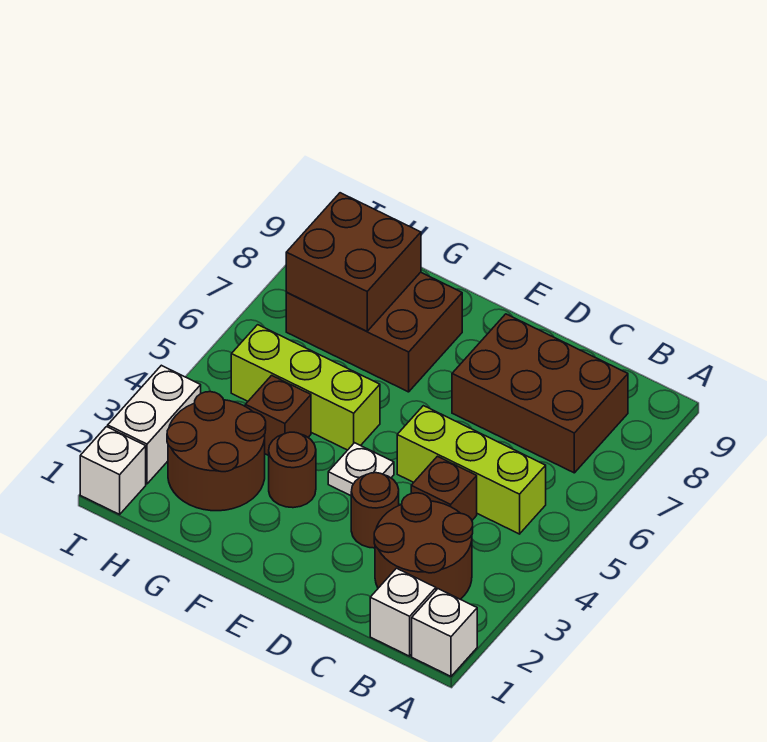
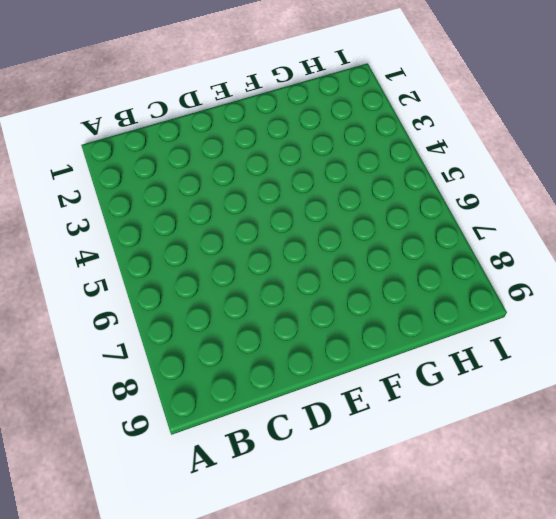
none -> white brick A1 level 1
none -> white brick B1 level 1
none -> brown round brick B2:C3 level 1

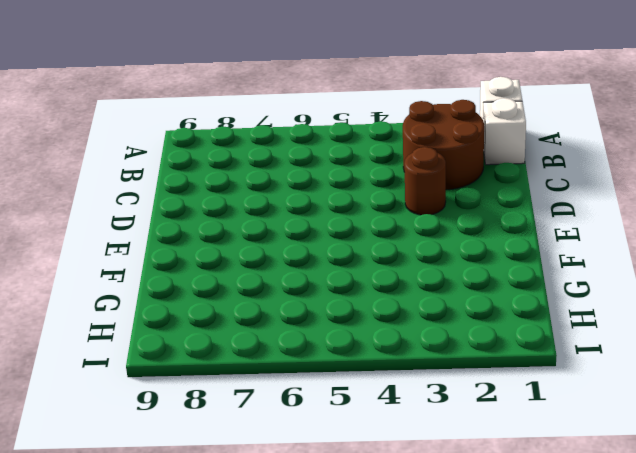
none -> lime brick B5:D5 level 1
none -> brown brick B7:D8 level 1
none -> brown brick C4 level 1

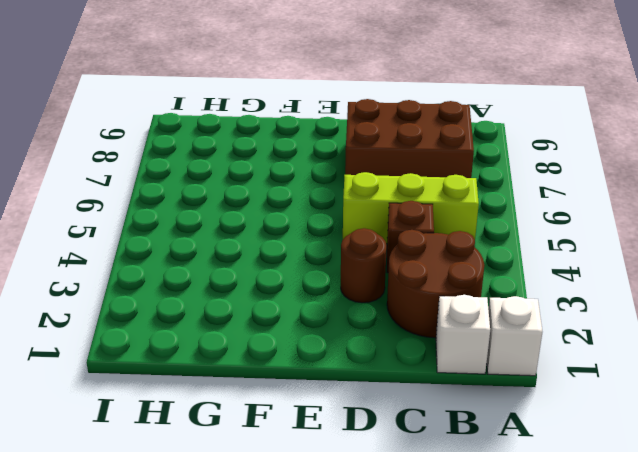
none -> white plate E4 level 1
none -> brown round brick F3 level 1
none -> lime brick F5:H5 level 1

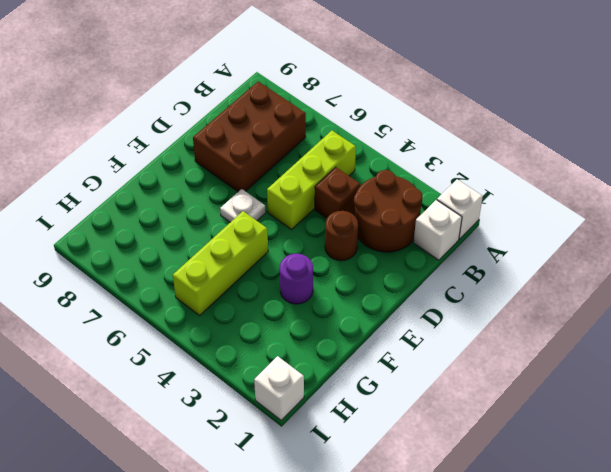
white plate E6 level 1 -> white plate E4 level 1
purple round brick F3 level 1 -> brown round brick F3 level 1
none -> brown brick F7:H8 level 1
none -> brown round brick G2:H3 level 1
none -> brown brick G4 level 1

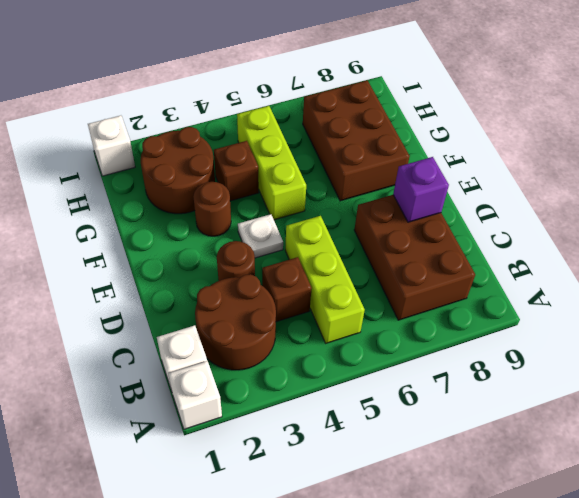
purple brick D8 level 2 -> none
none -> white brick I2:I3 level 1
none -> brown brick G7:H8 level 2

